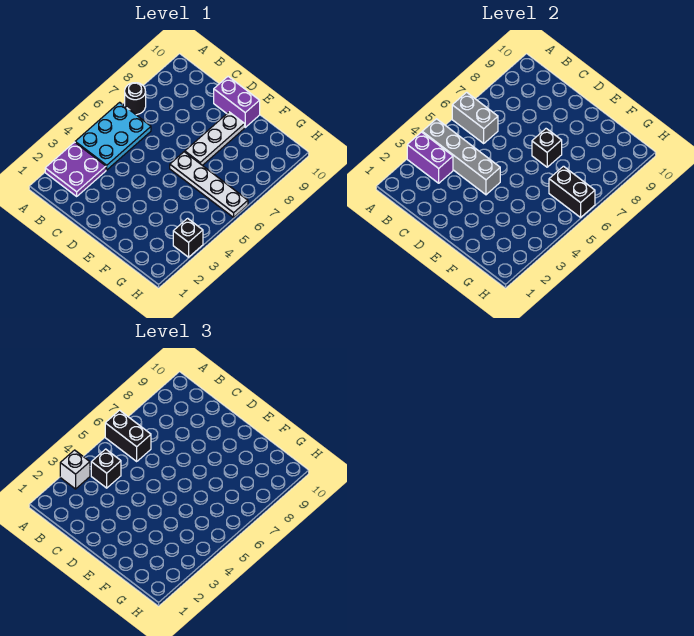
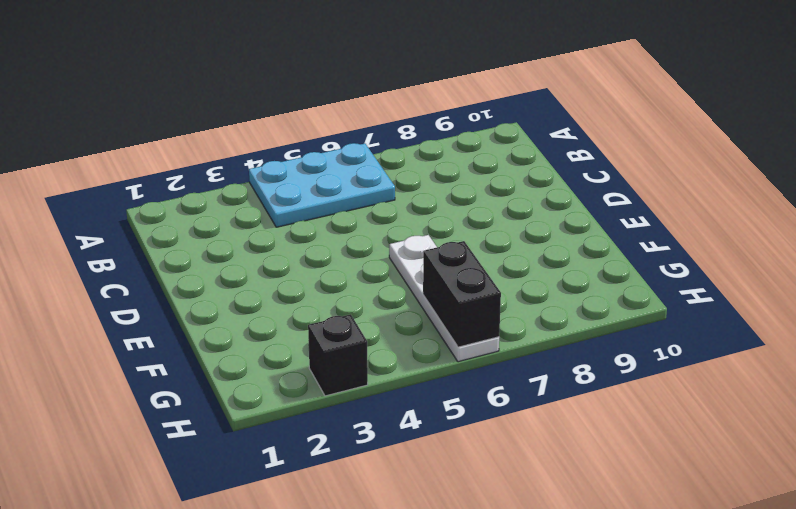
none -> purple plate A2:B3 level 1
none -> black round brick A7 level 1
none -> purple brick D10:E10 level 1

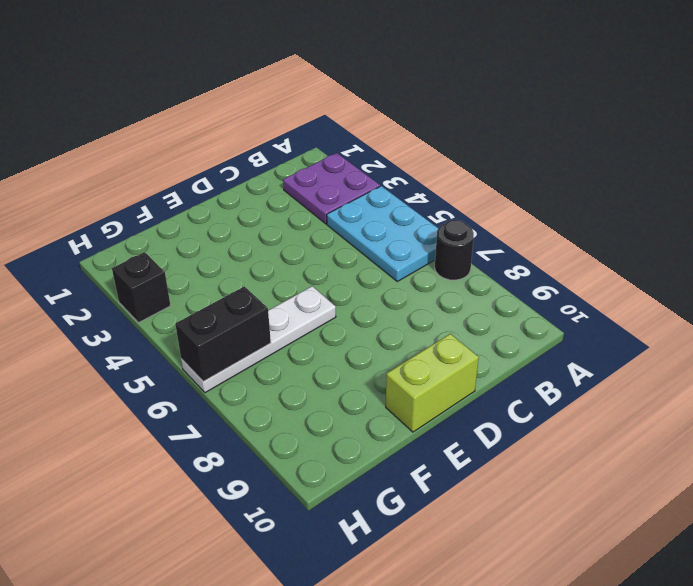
lime brick D10:E10 level 1 -> purple brick D10:E10 level 1
none -> white plate E7:E9 level 1
none -> purple brick A3:B3 level 2
none -> grey brick A4:D4 level 2

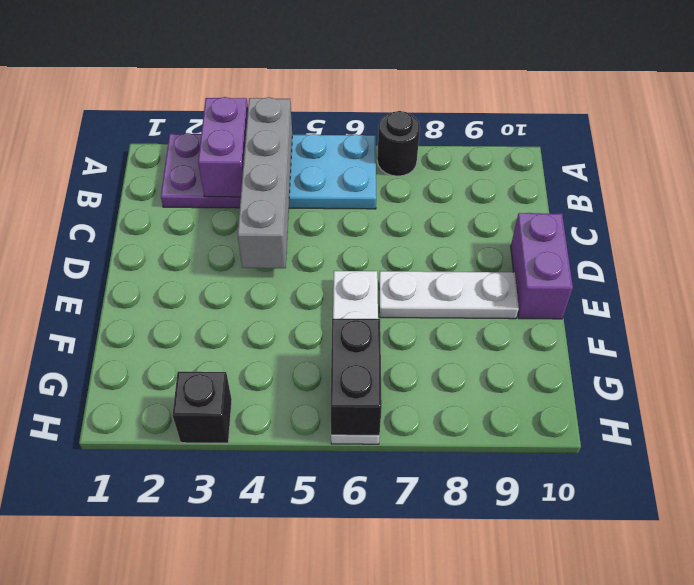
none -> grey brick A6:B6 level 2
none -> black brick E7 level 2
none -> white brick A3 level 3

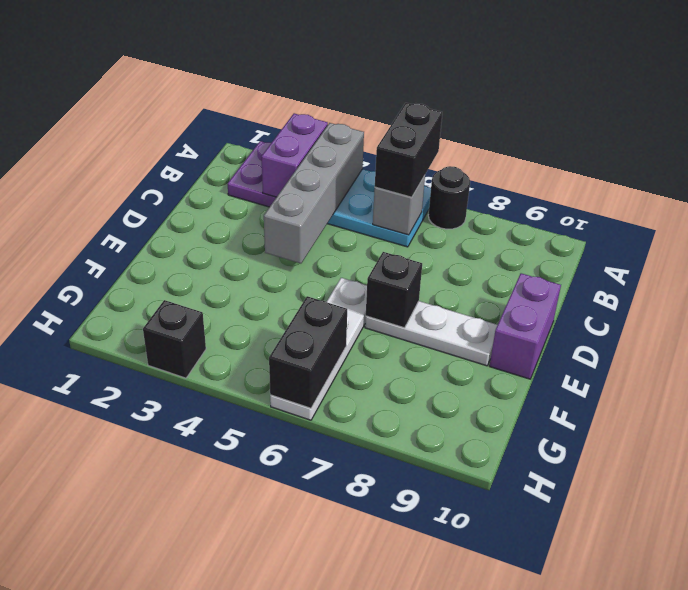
grey brick B6 level 2 -> grey brick A6:B6 level 2
none -> white brick A3 level 3
none -> black brick B4 level 3

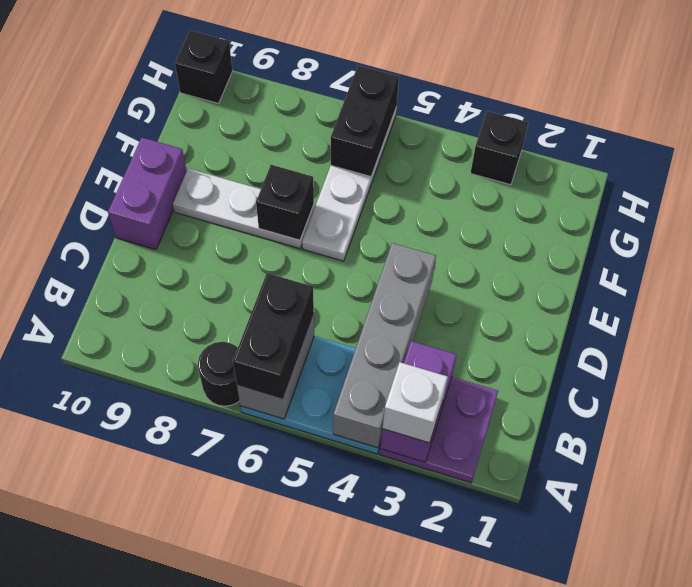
black brick H10 level 1 -> black brick B4 level 3

